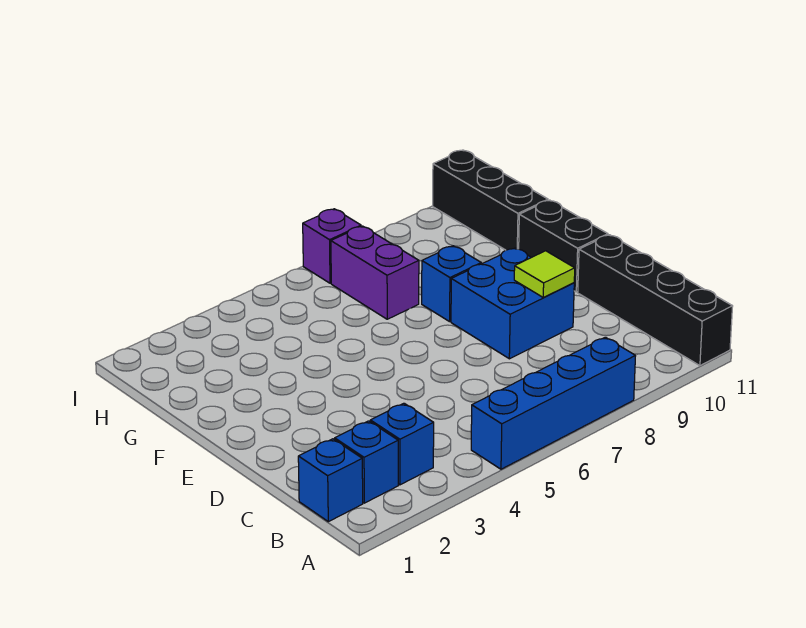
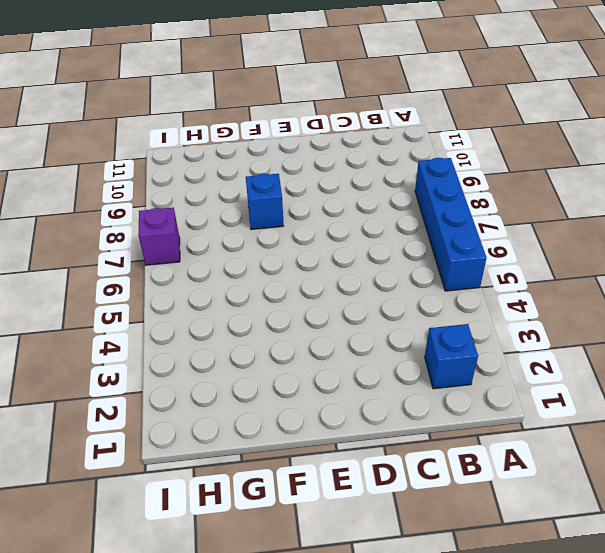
none -> black brick A11:D11 level 1
none -> blue brick B1 level 1
none -> blue brick B3 level 1

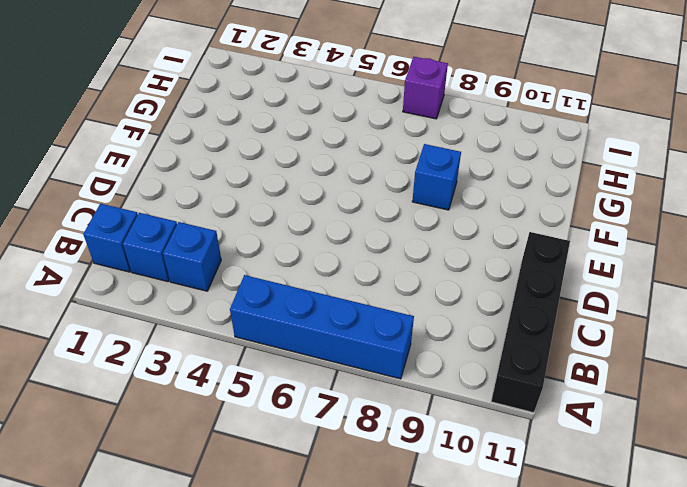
none -> blue brick D8:E9 level 1
none -> black brick E11:F11 level 1
none -> purple brick G7:H7 level 1

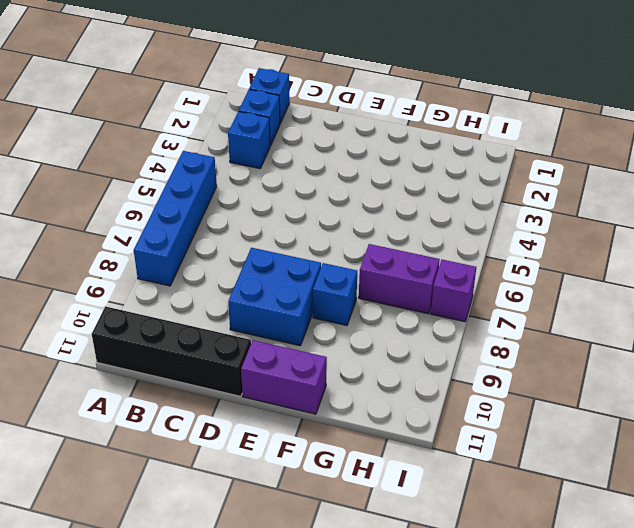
purple brick E11:F11 level 1 -> black brick E11:F11 level 1
none -> black brick G11:I11 level 1
none -> lime tile D9 level 2

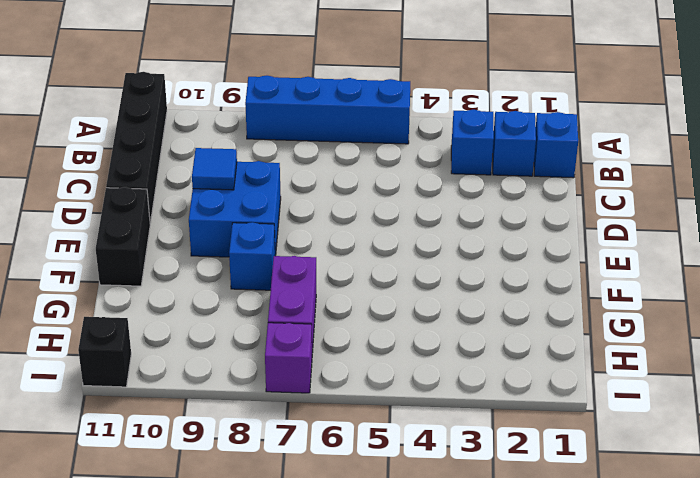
blue tile D9 level 2 -> lime tile D9 level 2
black brick I11 level 1 -> black brick G11:I11 level 1

